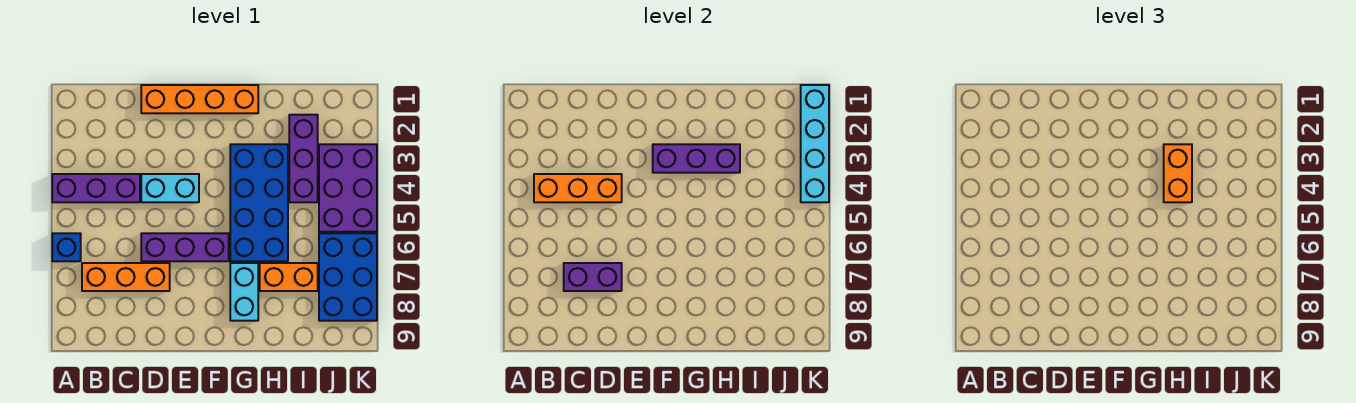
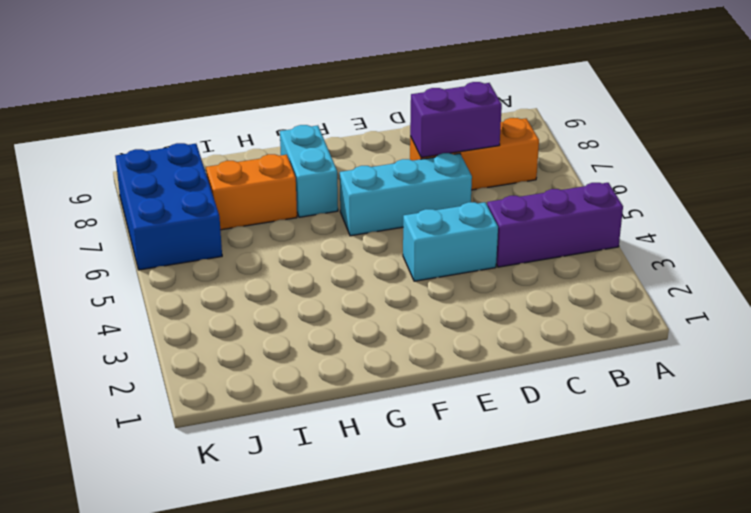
cyan brick D6:F6 level 1 -> purple brick D6:F6 level 1
none -> blue brick A6 level 1
none -> orange brick D1:G1 level 1
none -> blue brick G3:H6 level 1

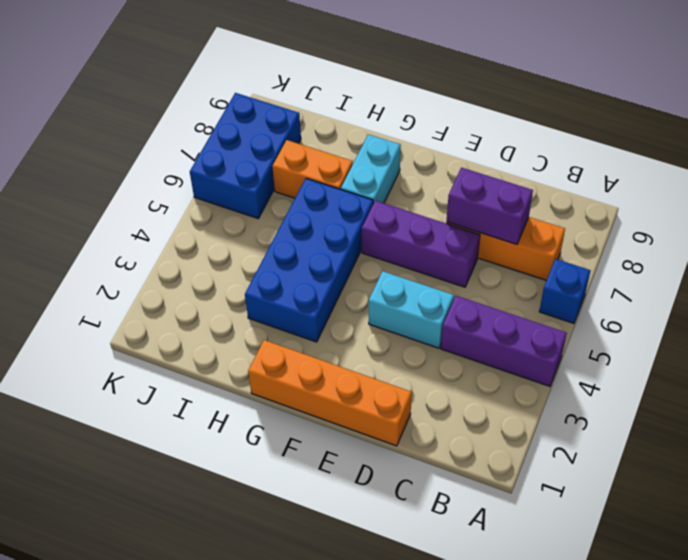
none -> purple brick I2:I4 level 1
none -> purple brick J3:K5 level 1
none -> orange brick B4:D4 level 2

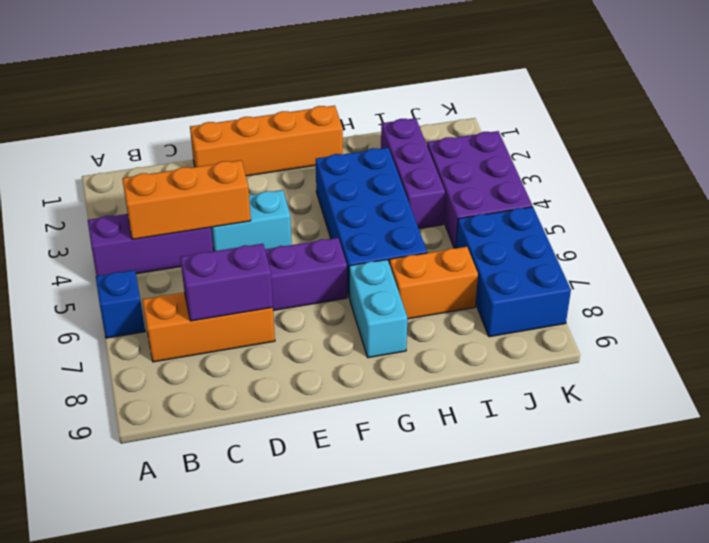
none -> purple brick F3:H3 level 2
none -> cyan brick K1:K4 level 2
none -> orange brick H3:H4 level 3

